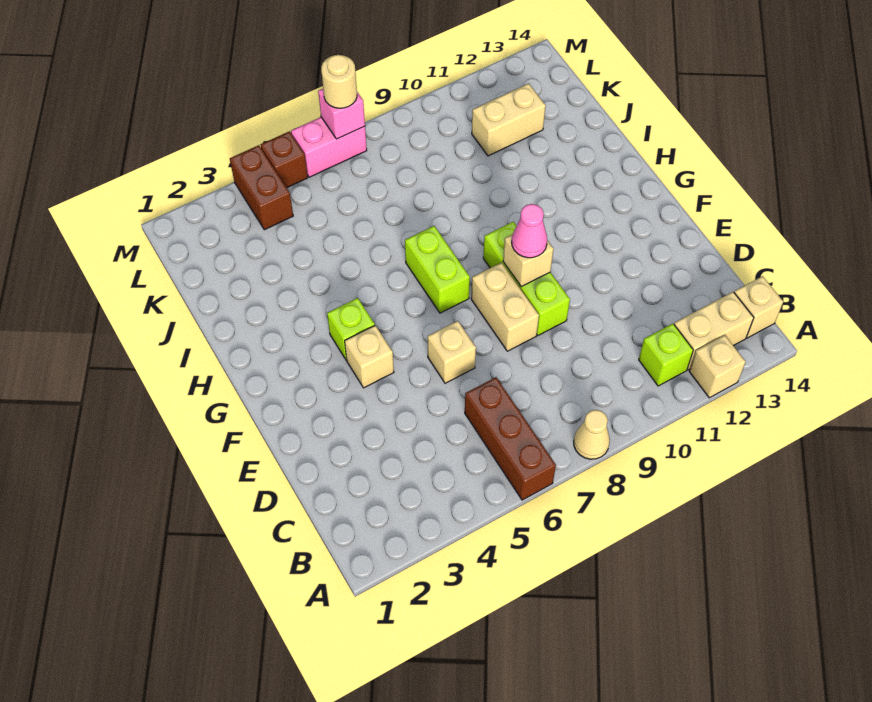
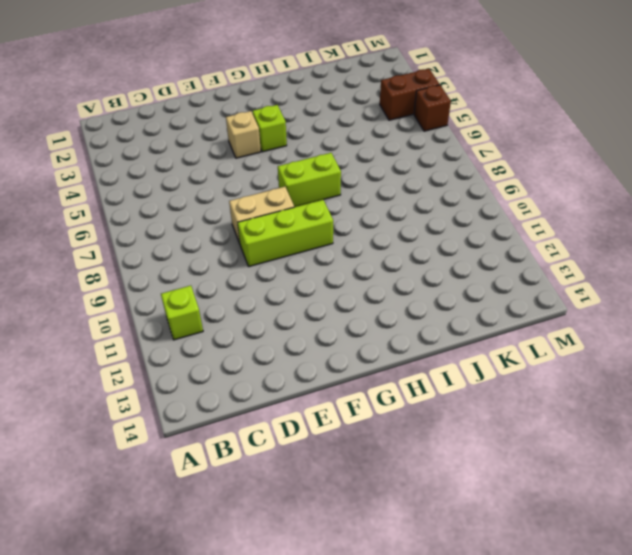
none -> brown brick A6:C6 level 1
none -> tan cone A8 level 1
none -> tan brick A12 level 1

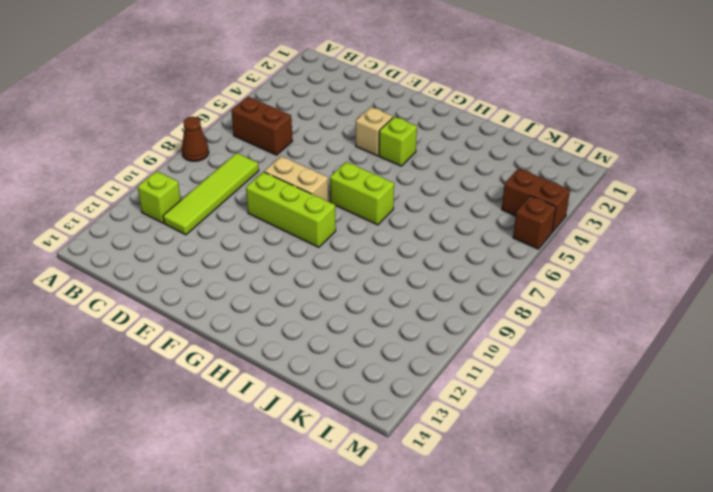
brown cone A8 level 1 -> tan cone A8 level 1
brown brick B6:C6 level 1 -> brown brick A6:C6 level 1
lime tile C8:C11 level 1 -> none
none -> tan brick A12 level 1
none -> tan brick B12:B13 level 1
none -> tan brick B14 level 1

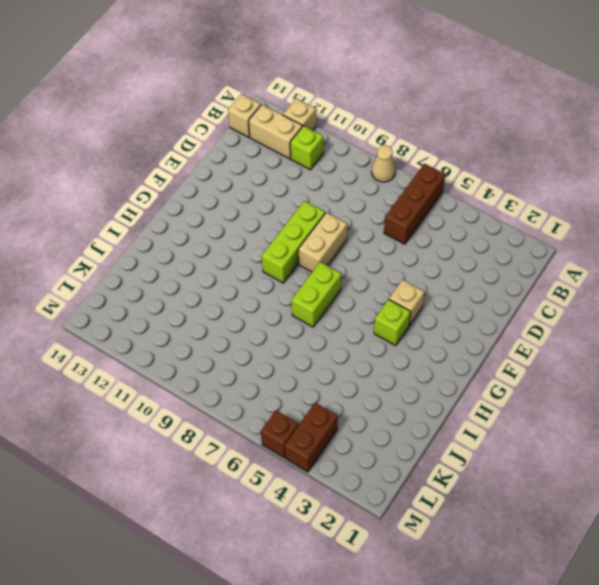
none -> tan brick E6 level 1
none -> tan brick K11:K12 level 1
none -> pink brick M6:M7 level 1

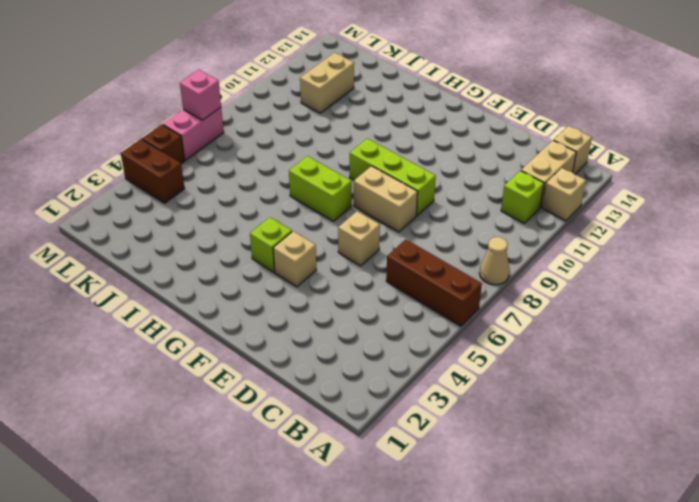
none -> tan brick F9 level 2
none -> pink cone F9 level 3
none -> tan round brick M7 level 3

